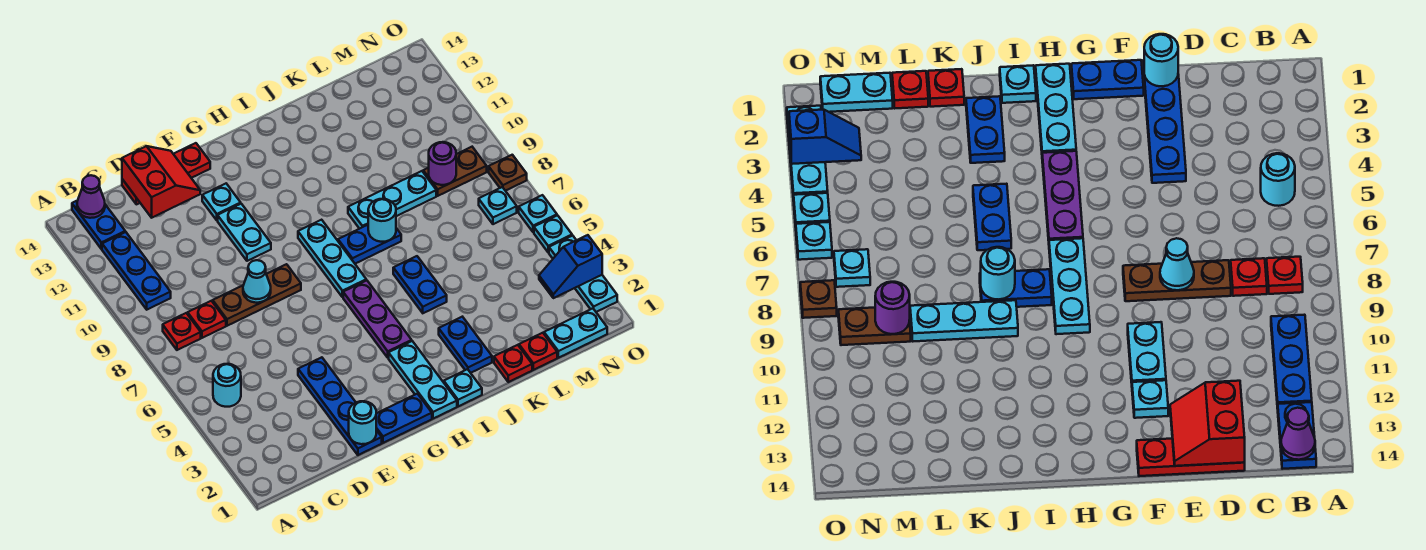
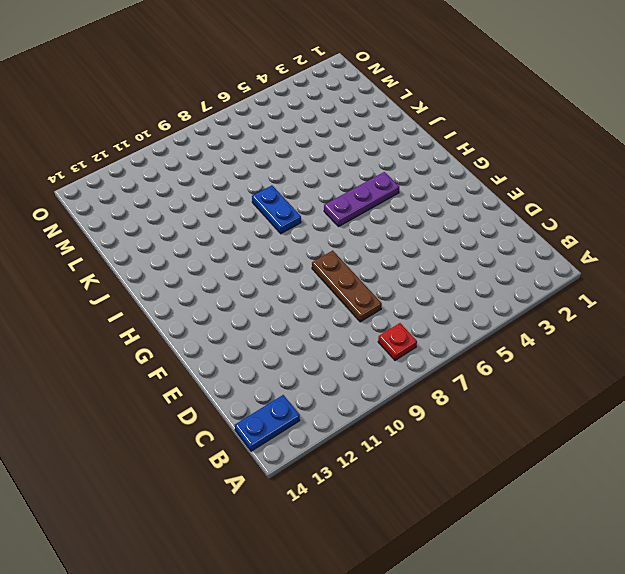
none -> cyan round brick B5 level 1
none -> blue plate B10:B12 level 1
none -> red plate C8 level 1
none -> red plate D14:F14 level 1

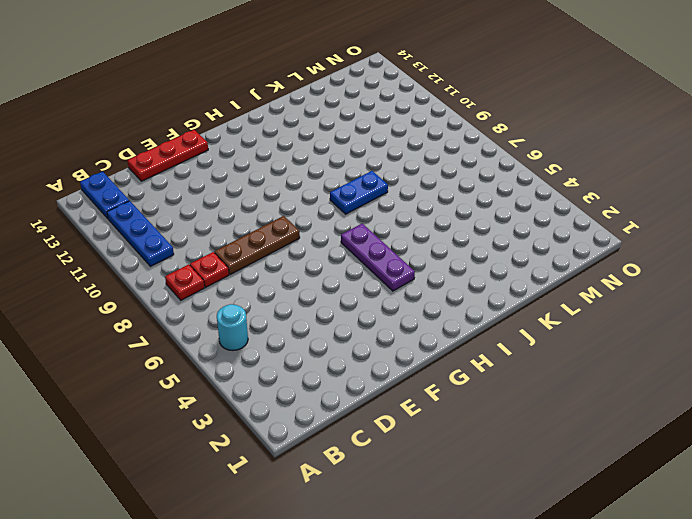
none -> blue plate E1:E4 level 1
none -> blue plate F1:G1 level 1
none -> cyan plate F10:F11 level 1
none -> cyan plate F12 level 1

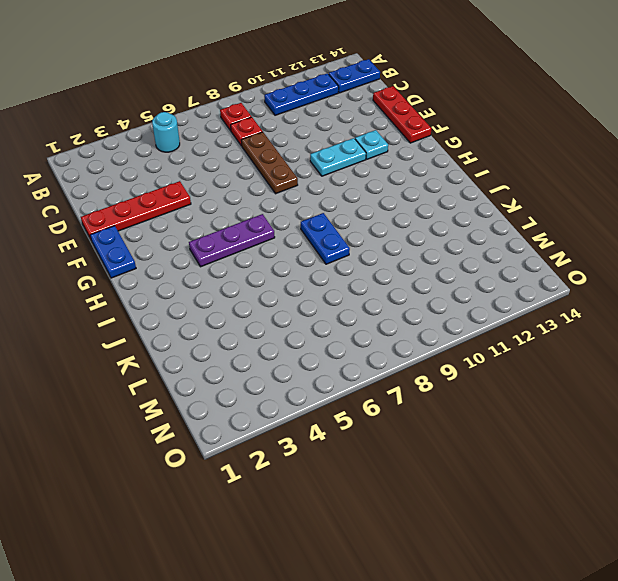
red plate E1:E4 level 1 -> blue plate E1:E4 level 1
none -> cyan plate H1:H3 level 1
none -> cyan plate H7:H9 level 1
none -> cyan plate I1 level 1
none -> blue plate J2:J3 level 1

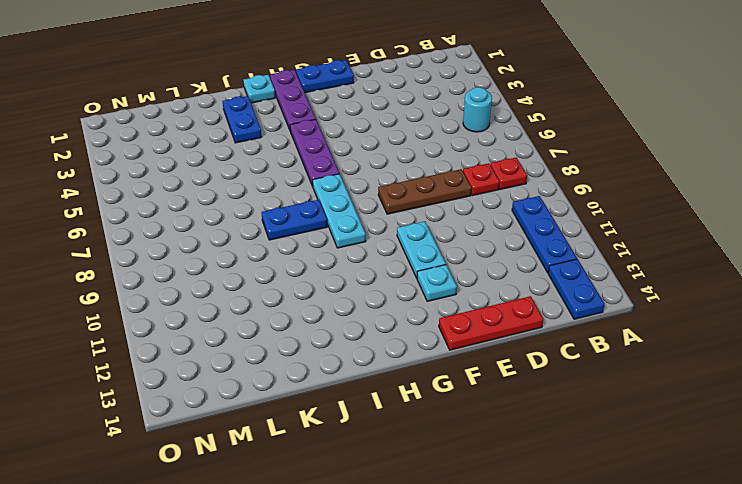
purple plate H1:H3 level 1 -> cyan plate H1:H3 level 1
none -> blue plate E1:E4 level 1
none -> blue plate J5:J6 level 1
none -> cyan plate J9:L9 level 1
none -> red plate K1 level 1

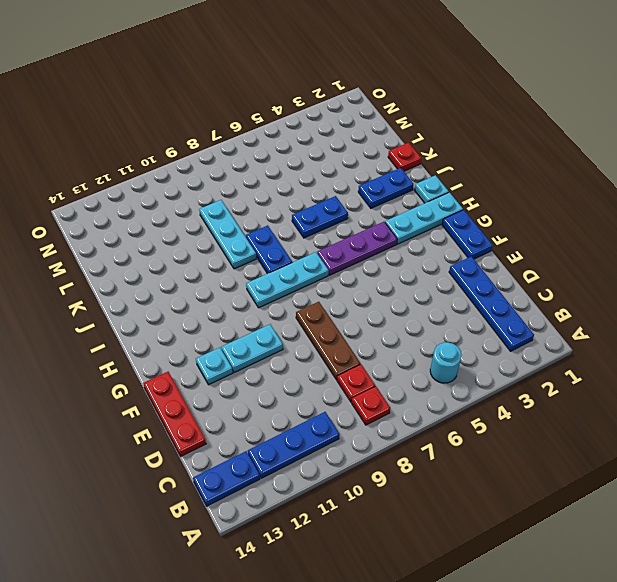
blue plate B2:E2 level 1 -> blue plate E1:E4 level 1
none -> red plate L1 level 1
none -> cyan plate M1:N1 level 1
none -> brown plate M9:N9 level 1
none -> cyan plate N7 level 1

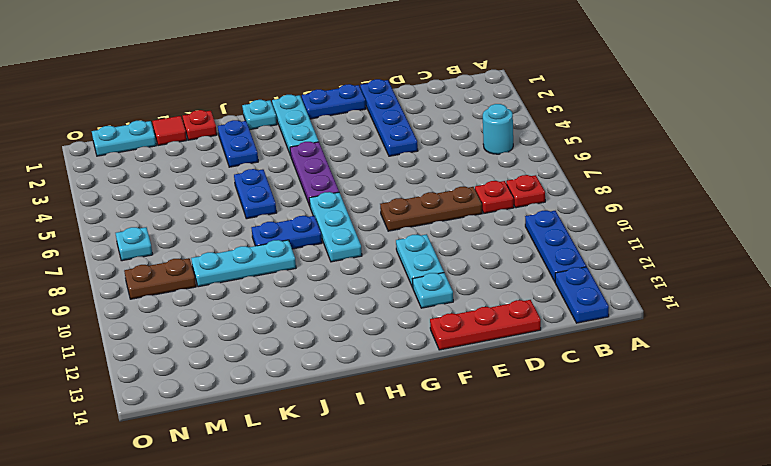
red tile L1 level 1 -> red plate L1 level 1
none -> cyan plate O2:O4 level 1
none -> cyan plate O5 level 1
none -> cyan plate O6 level 1
none -> brown plate O8 level 1

